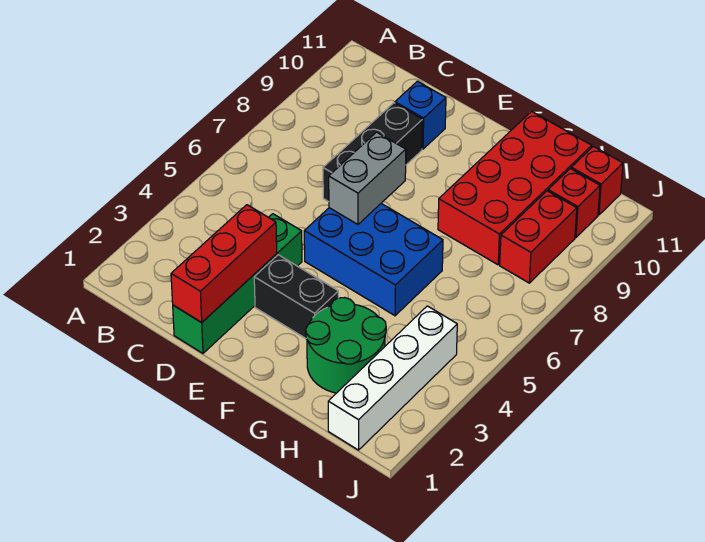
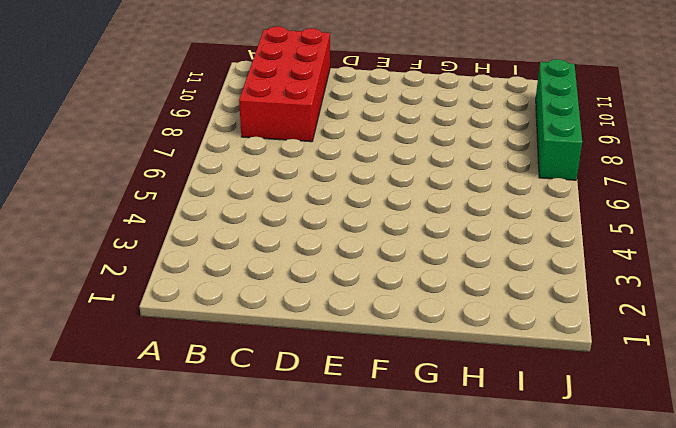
red brick B8:C11 level 1 -> red brick G8:H11 level 1
green brick J7:J10 level 1 -> green brick D1:D4 level 1
none -> black brick D7:D9 level 1
none -> blue brick D10 level 1
none -> black brick E3:F3 level 1

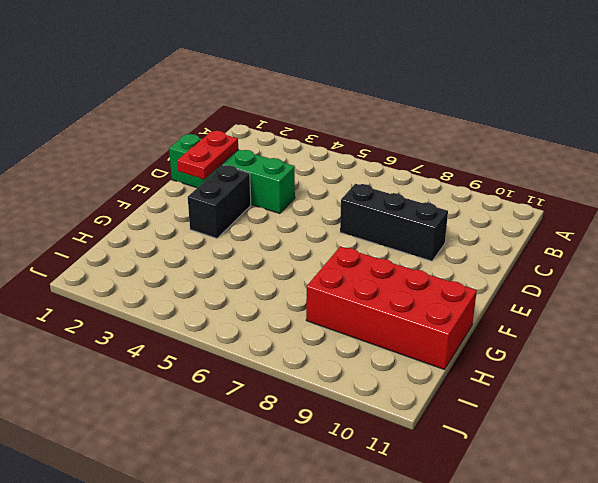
red plate D2:E2 level 2 -> red brick D1:D3 level 2
none -> blue brick D10 level 1
none -> blue brick E5:G6 level 1
none -> green round brick G2:H3 level 1

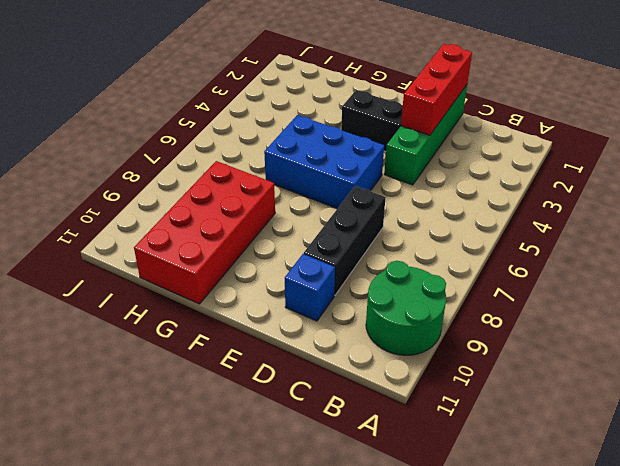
green round brick A9:B10 level 1 -> green round brick G2:H3 level 1
none -> white brick I1:I4 level 1
none -> red brick I8:I9 level 1
none -> red brick I10 level 1

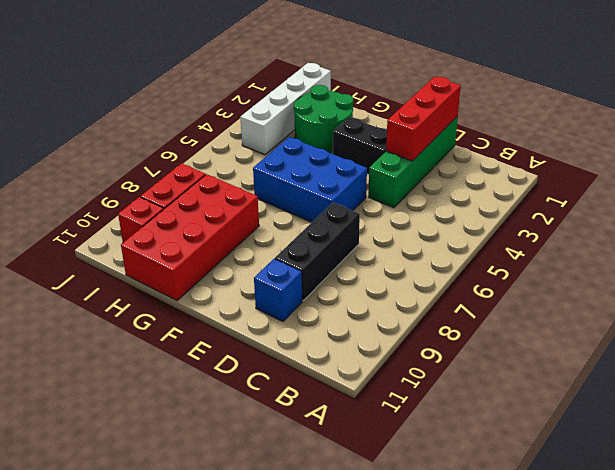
none -> red brick I11 level 1
none -> grey brick E6:E7 level 2

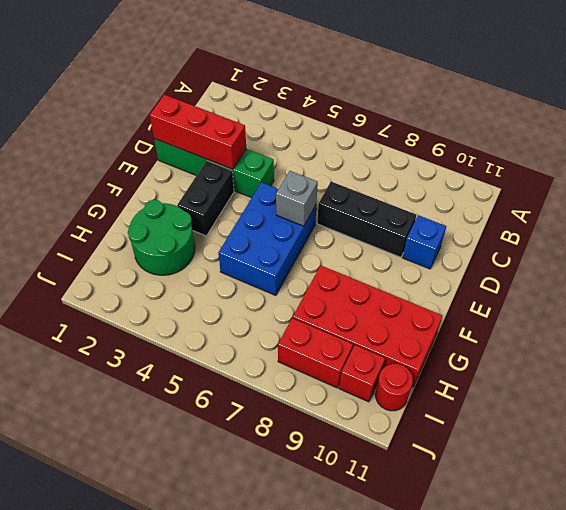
grey brick E6 level 2 -> grey brick E6:E7 level 2
red round brick I11 level 1 -> red brick I11 level 1
none -> white brick I1:I4 level 1

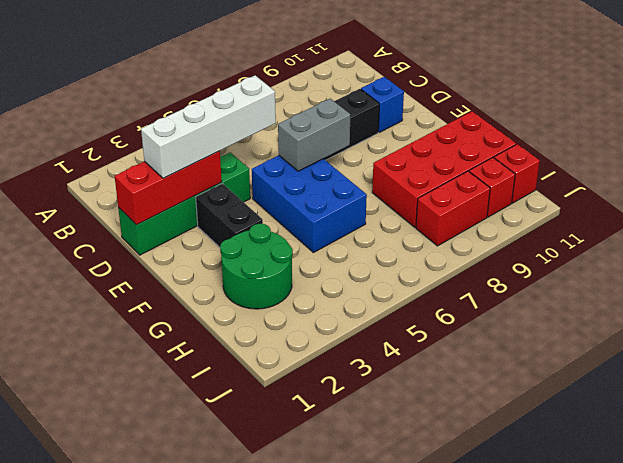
white brick D2:D5 level 3 -> white brick I1:I4 level 1

